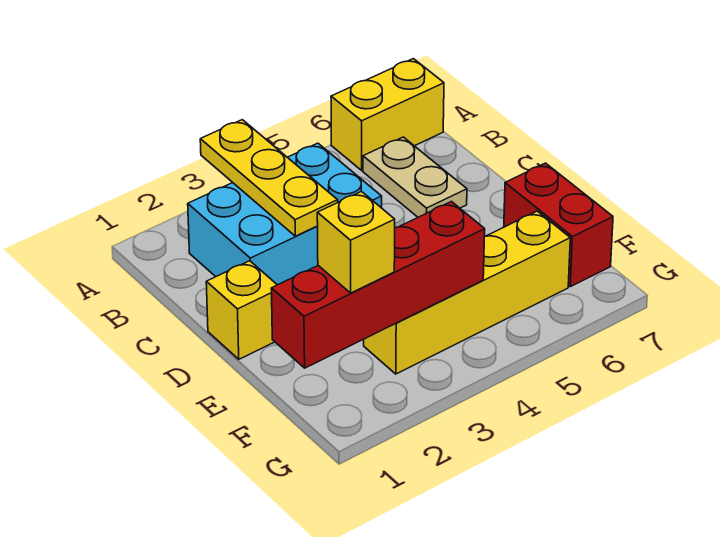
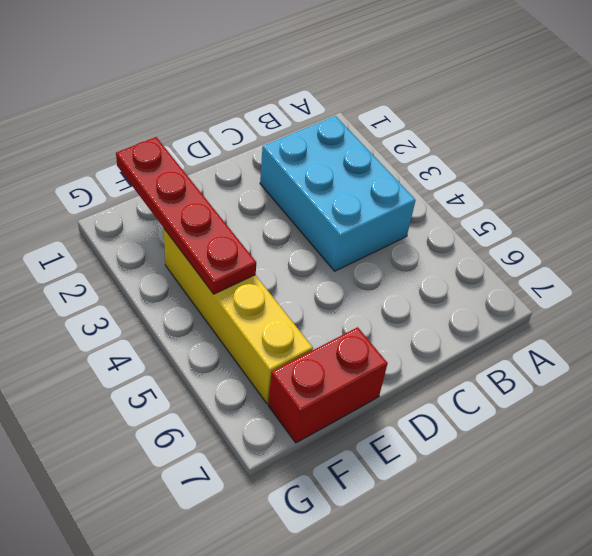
red plate F1:F4 level 2 -> red brick F1:F4 level 2
none -> yellow brick A6:A7 level 1
none -> tan plate B6:C6 level 1

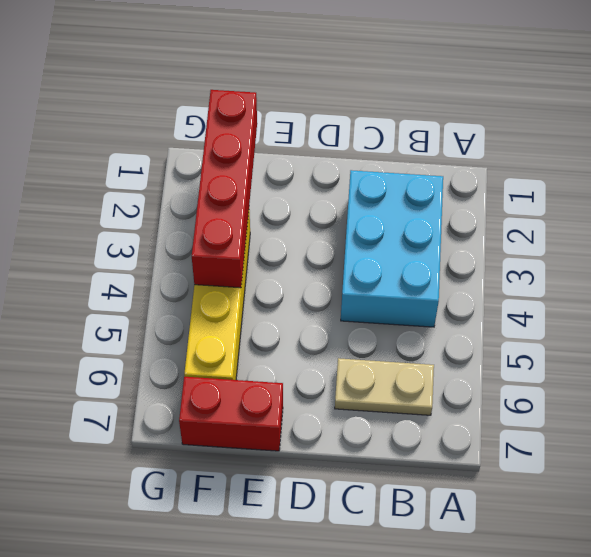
none -> yellow brick A6:A7 level 1
none -> yellow brick D1 level 1

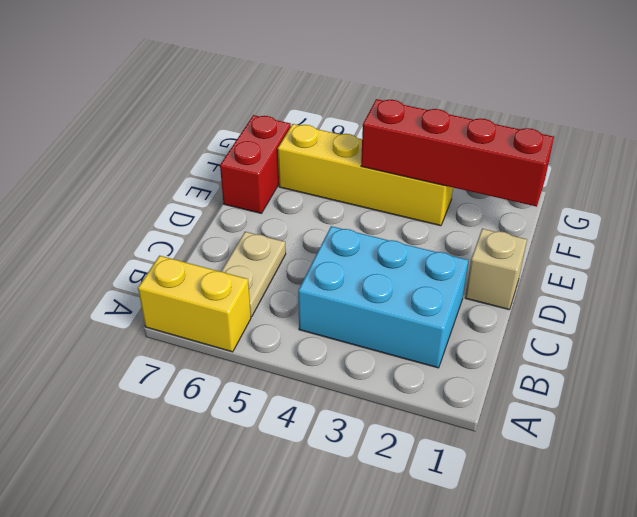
tan brick D1 level 1 -> yellow brick D1 level 1
none -> yellow plate A3:C3 level 2
none -> yellow brick F2 level 3

